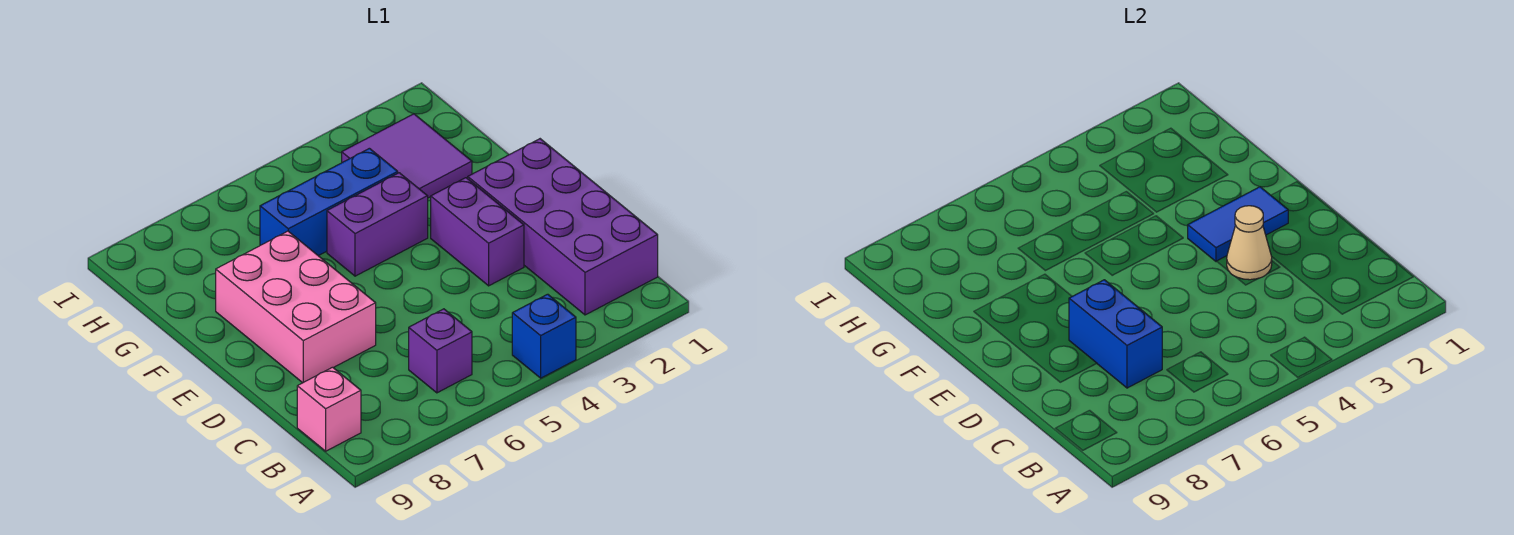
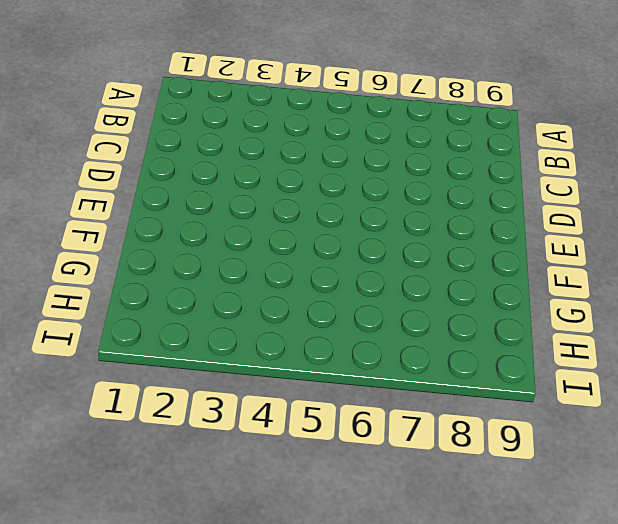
none -> blue brick A4 level 1
none -> purple brick B1:E2 level 1
none -> purple brick B6 level 1

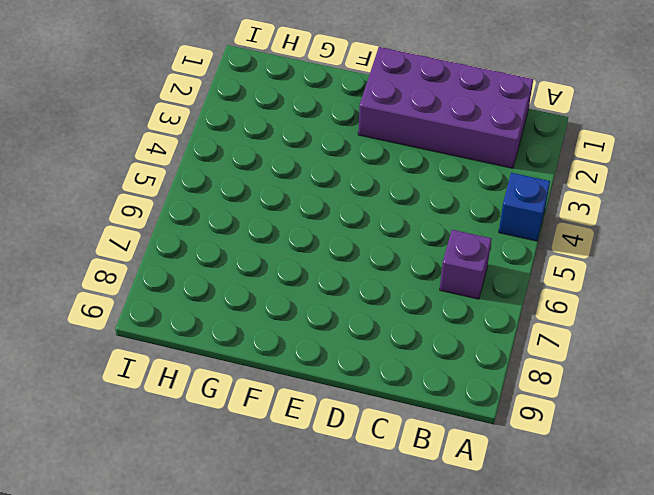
none -> pink brick B9 level 1
none -> purple brick D3:E3 level 1
none -> pink brick D7:F8 level 1

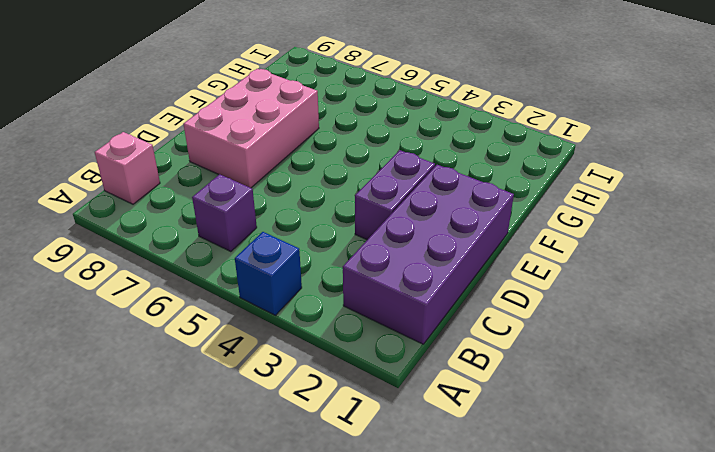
none -> purple brick F4:F5 level 1
none -> purple tile G2:H3 level 1
none -> blue brick G4:G6 level 1

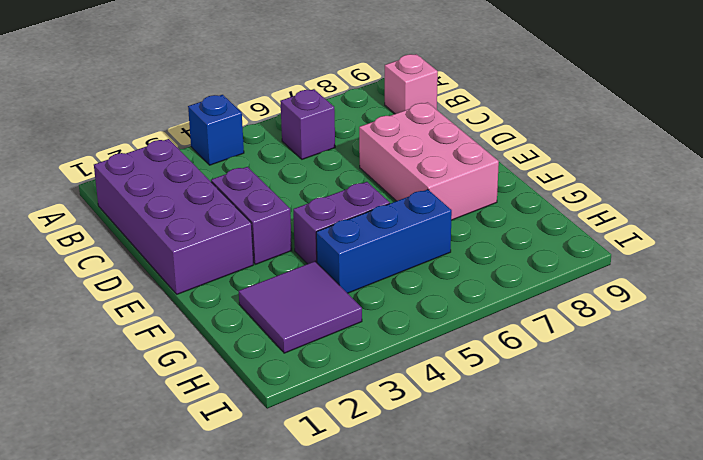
none -> blue brick C7:D7 level 2
none -> tan cone D3 level 2
none -> blue tile E2:E3 level 2

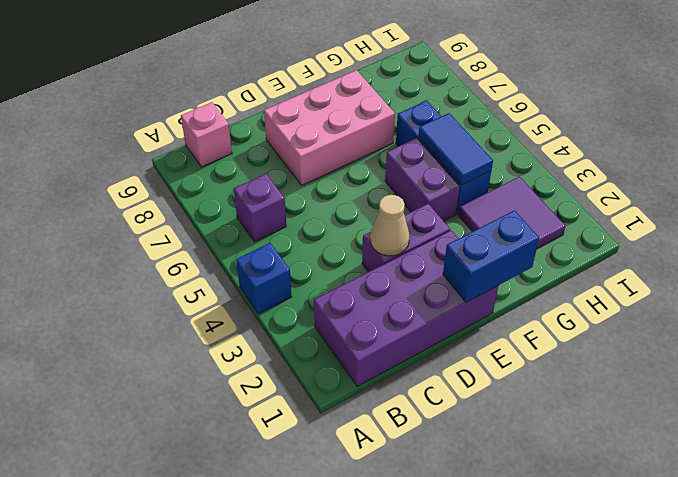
blue brick E1:F1 level 2 -> blue brick C7:D7 level 2
blue tile G4:G5 level 2 -> blue tile E2:E3 level 2

